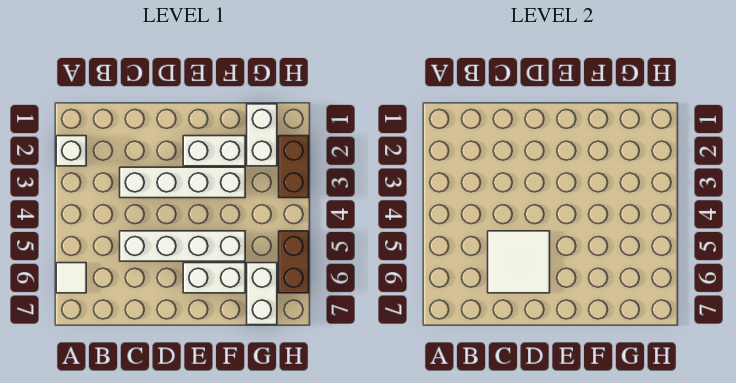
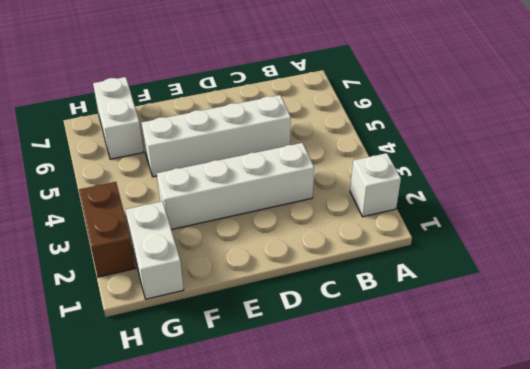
none -> white tile A6 level 1
none -> white brick E2:F2 level 1

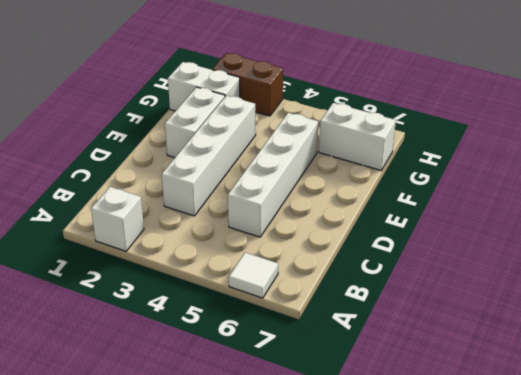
none -> white brick E6:F6 level 1
none -> brown brick H5:H6 level 1

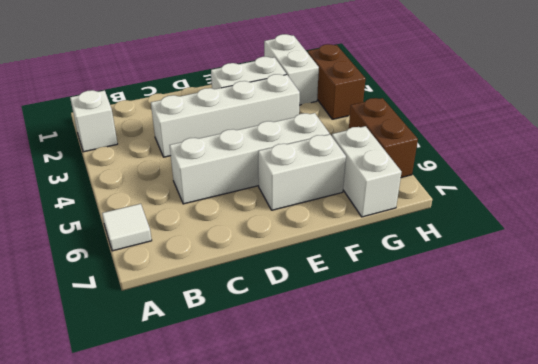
none -> white tile C5:D6 level 2

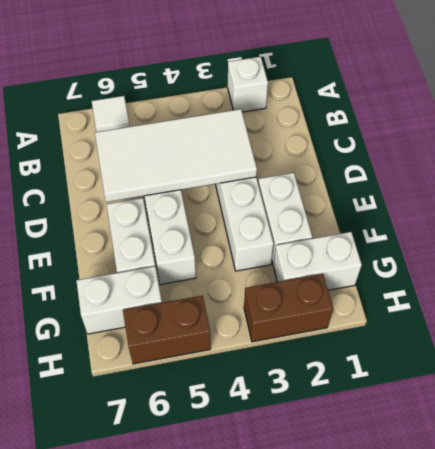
white tile C3:D6 level 2 -> white tile C5:D6 level 2

